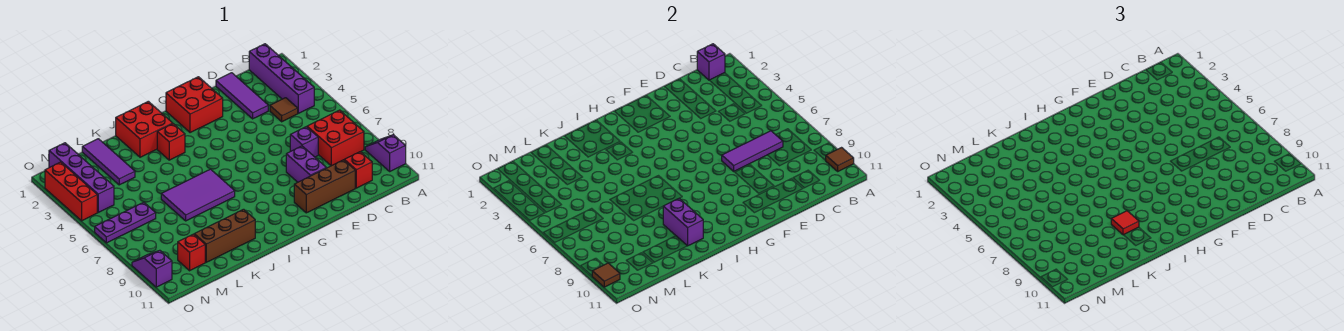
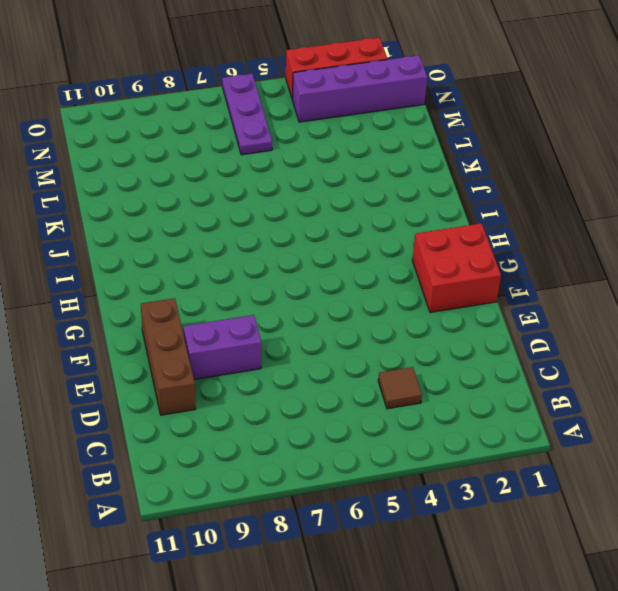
none -> purple slope A9:A10 level 1 top 10
none -> purple brick B1:B4 level 1
none -> red brick B7:C8 level 1

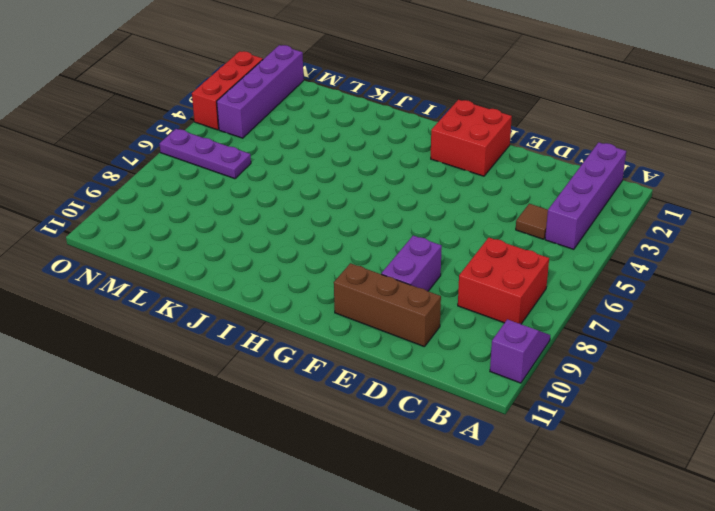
none -> red brick C10 level 1
none -> purple tile D1:D3 level 1
none -> purple brick D7 level 1

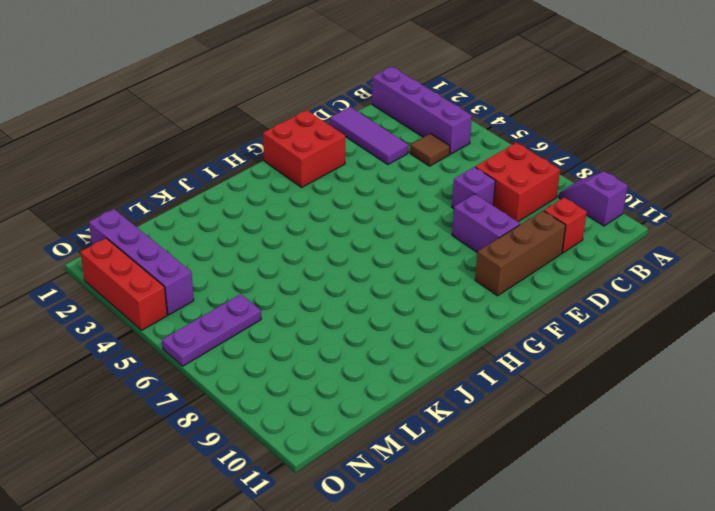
none -> red brick I1:J2 level 1
none -> red brick I3 level 1
none -> purple tile I6:K7 level 1

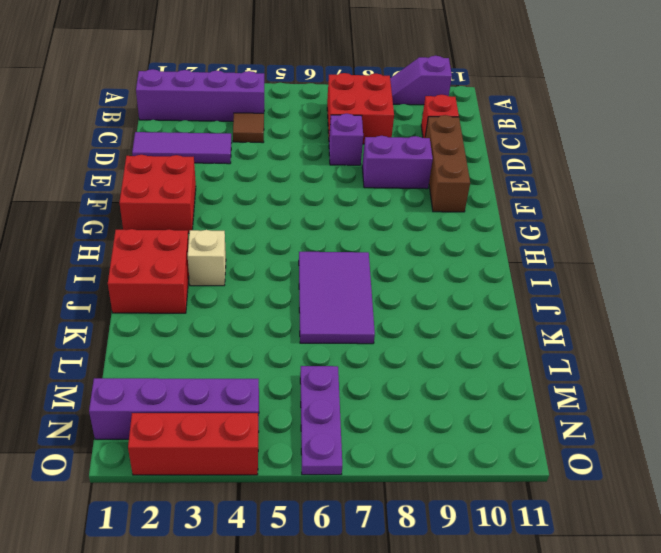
tan brick I3 level 1 -> red brick I3 level 1
none -> brown brick J10:L10 level 1
none -> purple tile L1:L3 level 1
none -> red brick M10 level 1

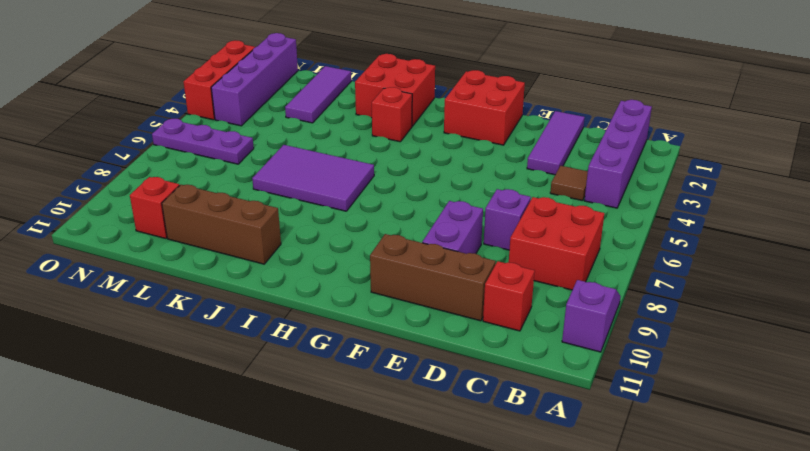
none -> purple slope O9:O10 level 1 top 10
none -> brown tile A10 level 2
none -> purple brick B1 level 2

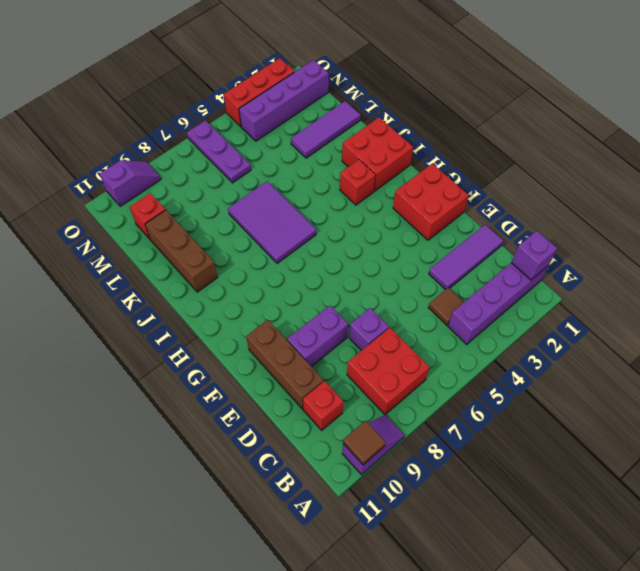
none -> purple tile C7:E7 level 2
none -> purple brick J9:J10 level 2
none -> brown tile O10 level 2

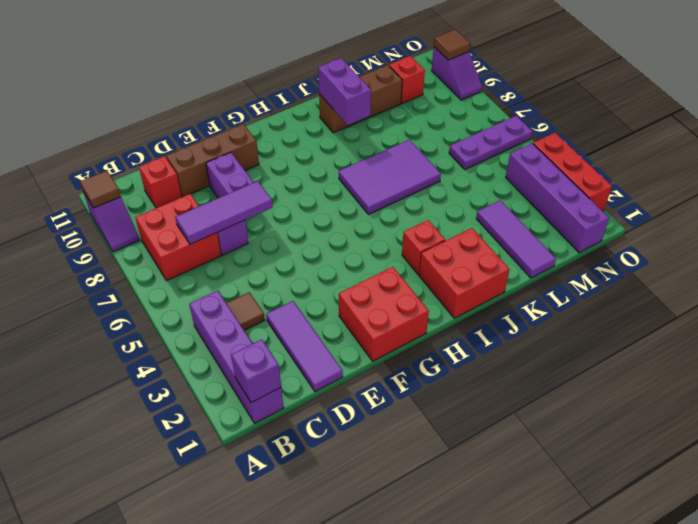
none -> red tile J9 level 3

